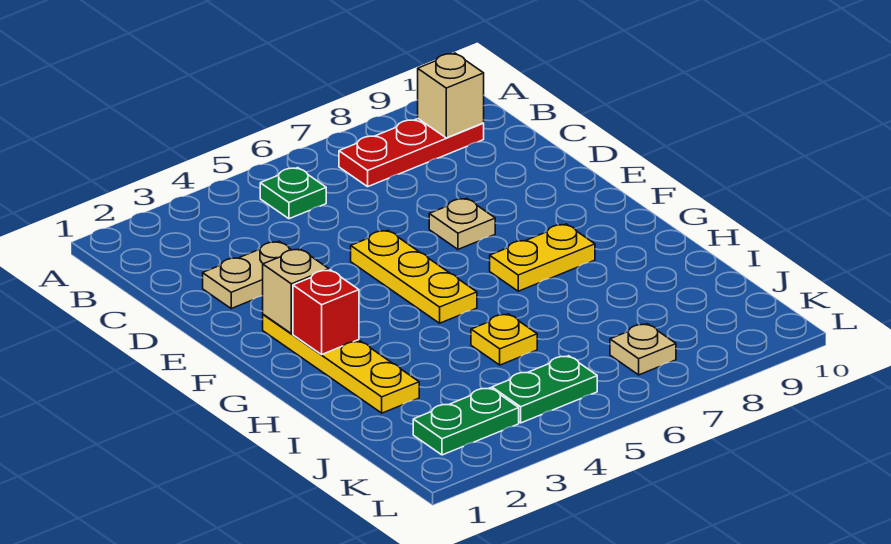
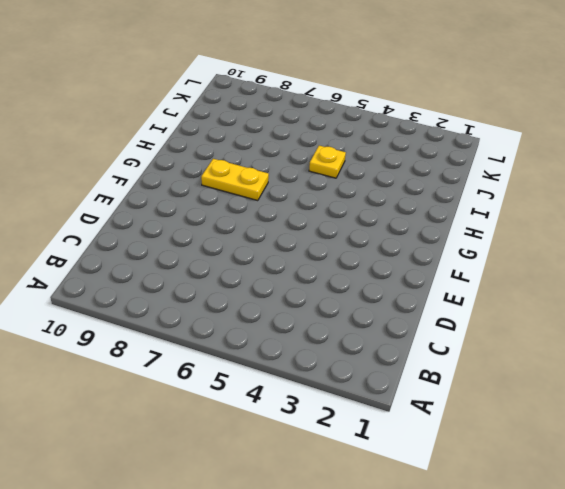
none -> green plate B5 level 1
none -> red plate B7:B9 level 1
none -> tan plate D2:D3 level 1

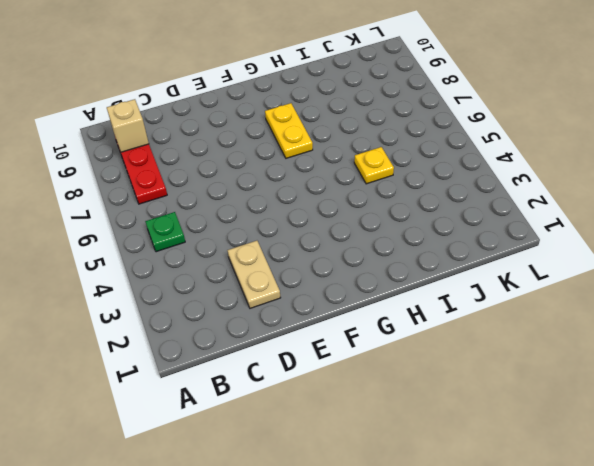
none -> yellow plate E5:G5 level 1
none -> tan plate E7 level 1
none -> yellow plate F2:I2 level 1

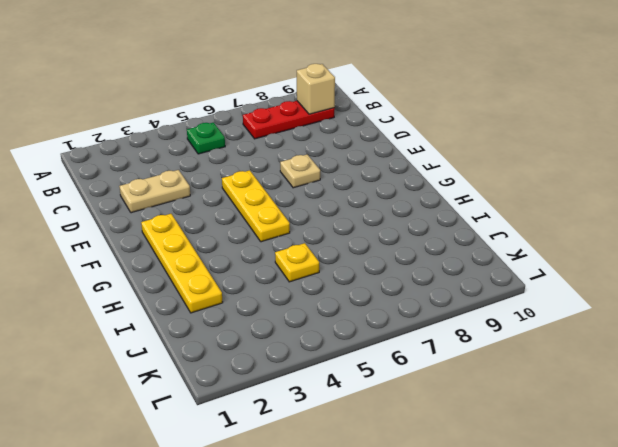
none -> yellow plate G7:G8 level 1
none -> green plate K2:K3 level 1
none -> green plate K4:K5 level 1

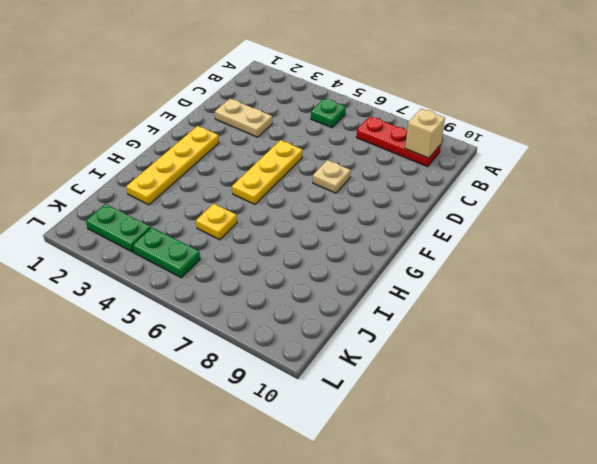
none -> yellow plate G7:G8 level 1
none -> tan plate K7 level 1
none -> tan brick F2 level 2

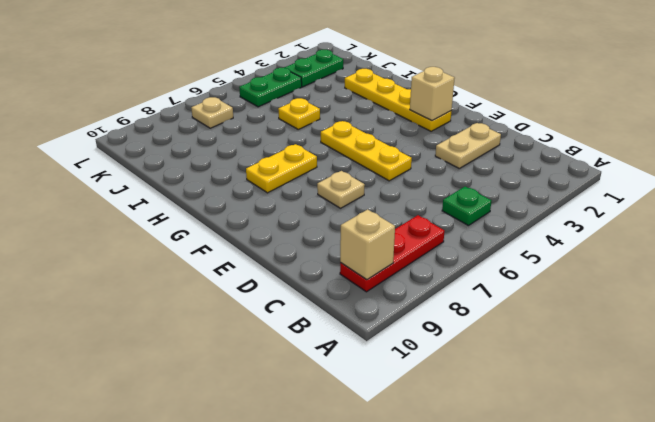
none -> red brick G2 level 2

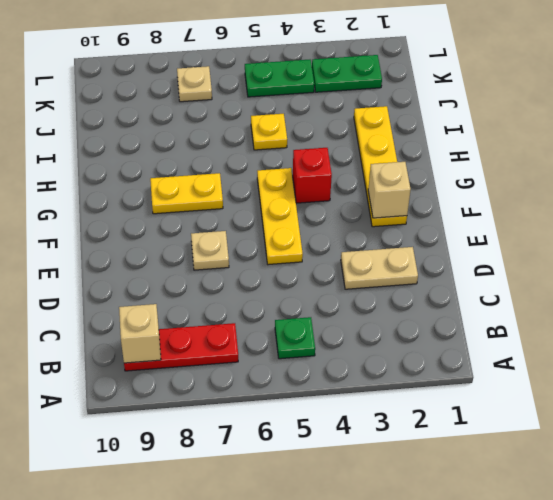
red brick G4 level 1 -> red brick G2 level 2

